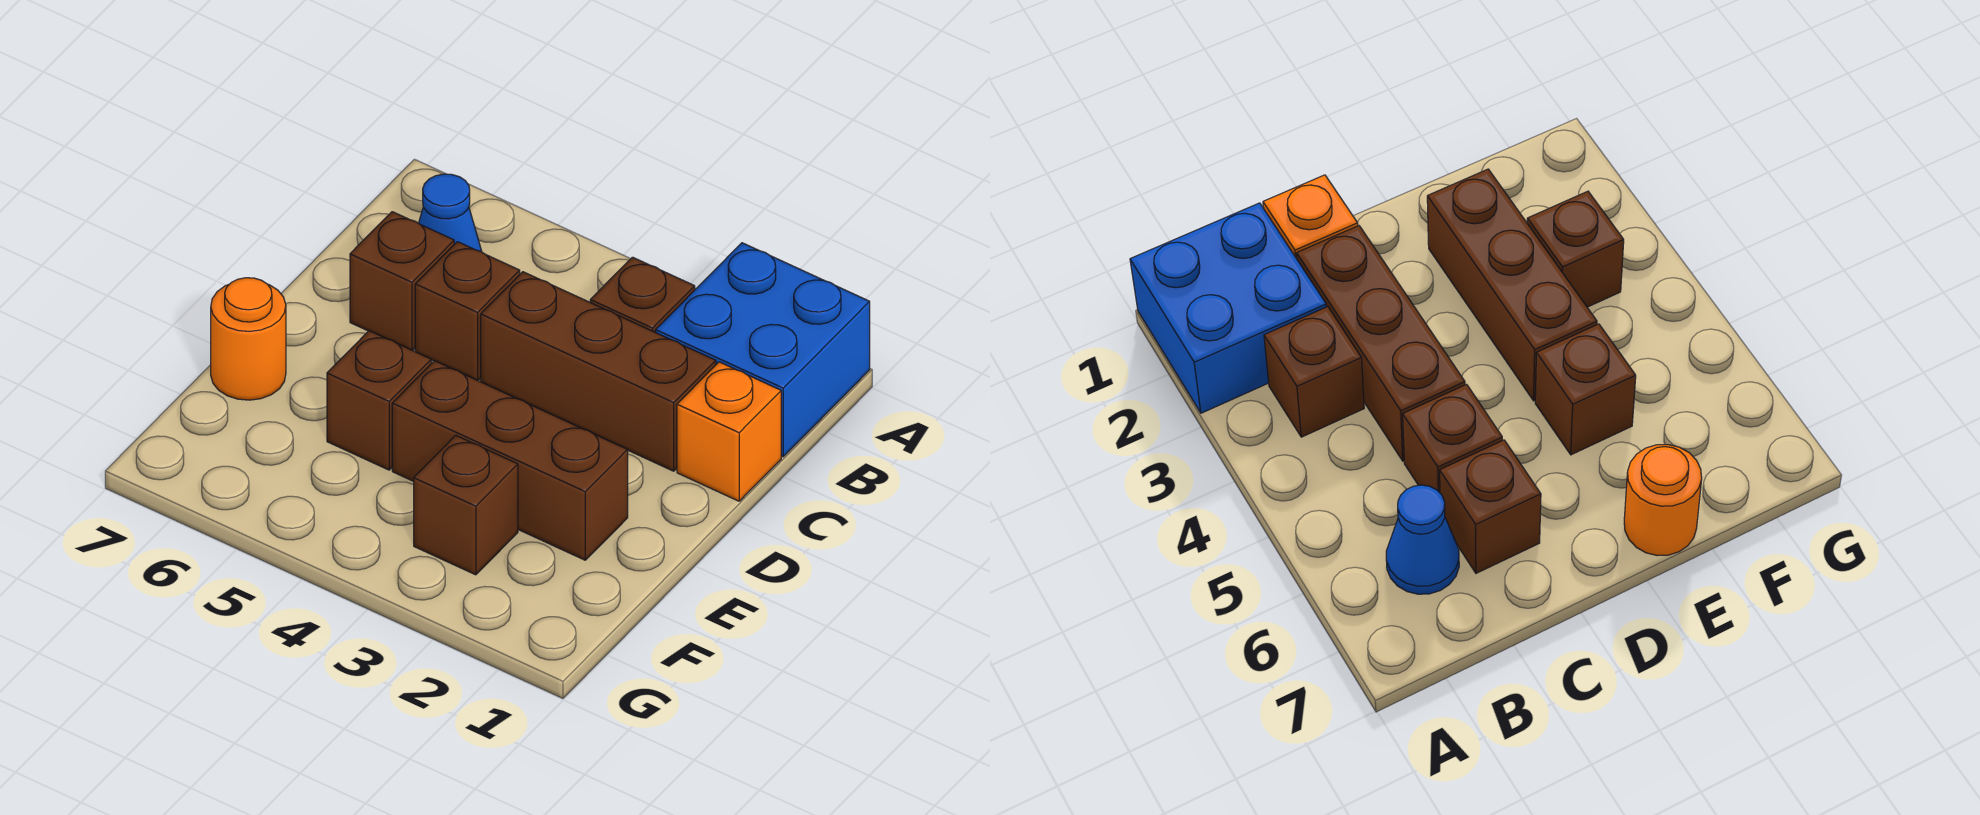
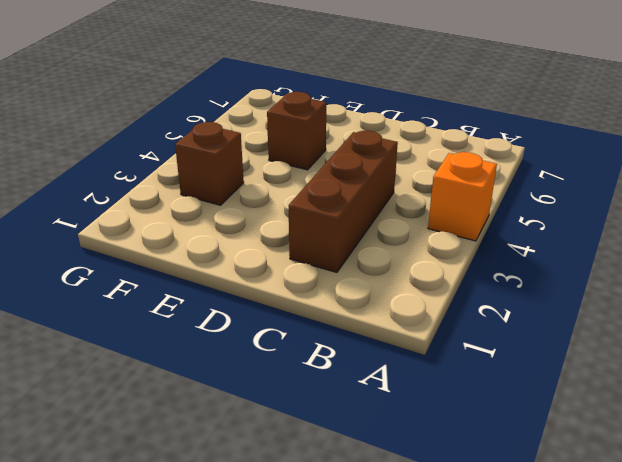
orange brick A4 level 1 -> orange brick C1 level 1
none -> blue brick A1:B2 level 1
none -> brown brick B3 level 1

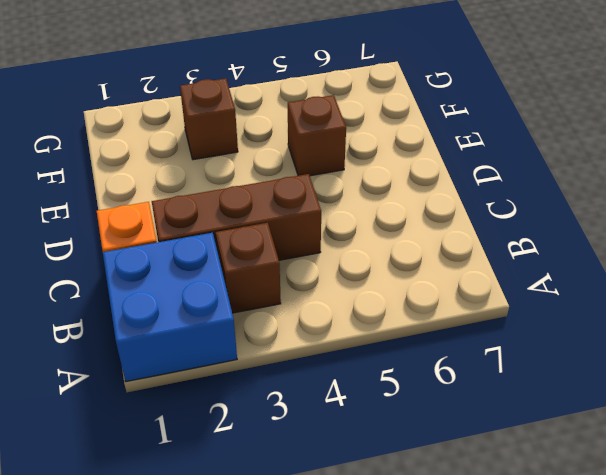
none -> blue cone B6 level 1
none -> brown brick C5 level 1

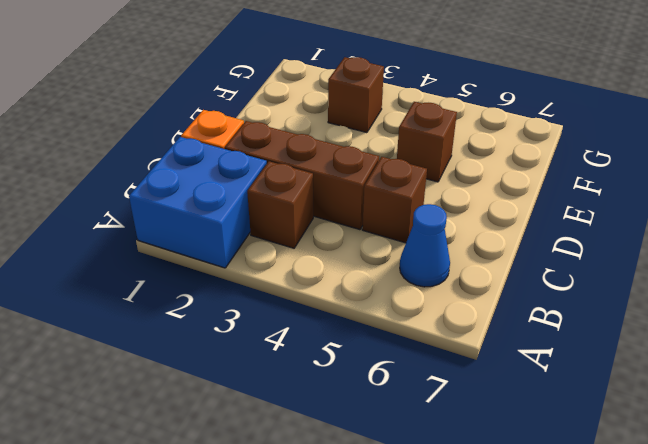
none -> brown brick C6 level 1
none -> brown brick E2:E4 level 1

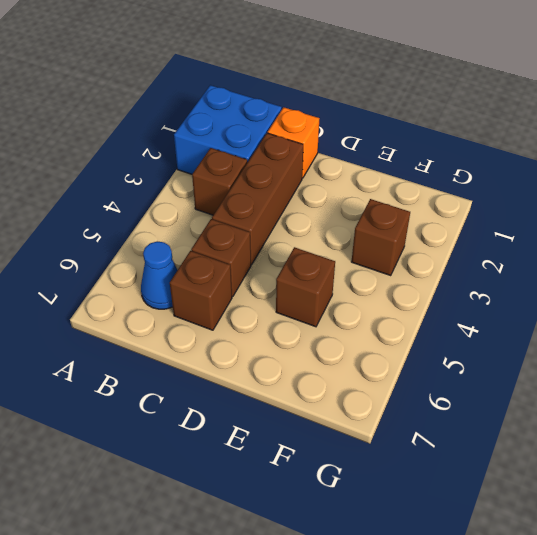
none -> brown brick E2:E4 level 1
none -> orange round brick E7 level 1

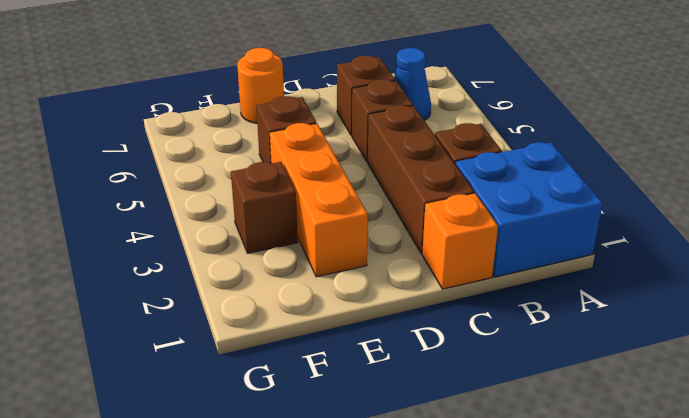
orange brick E2:E4 level 1 -> brown brick E2:E4 level 1

